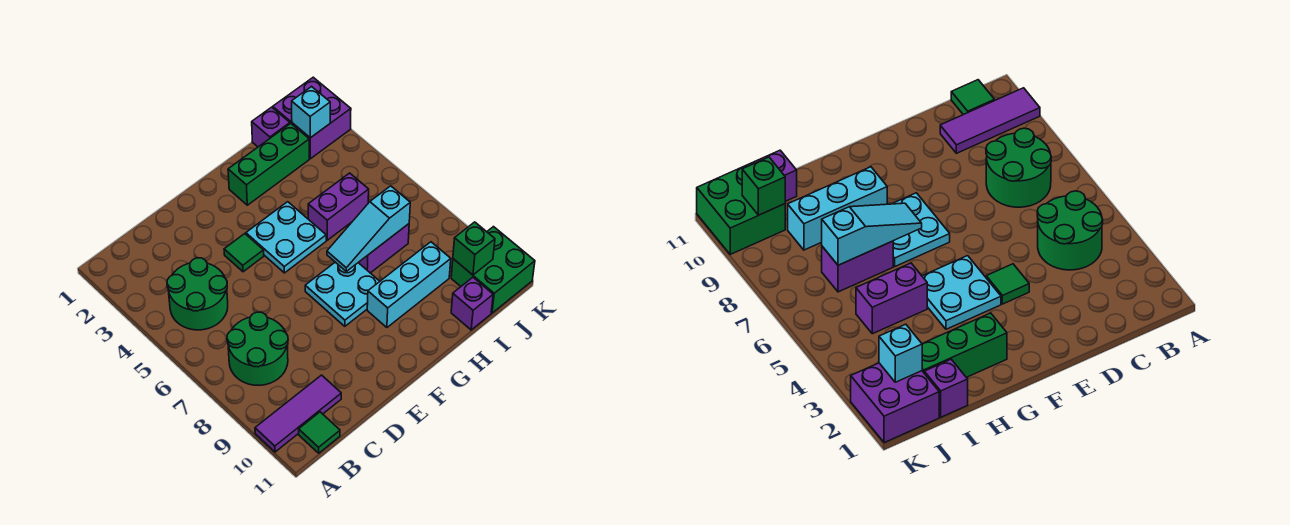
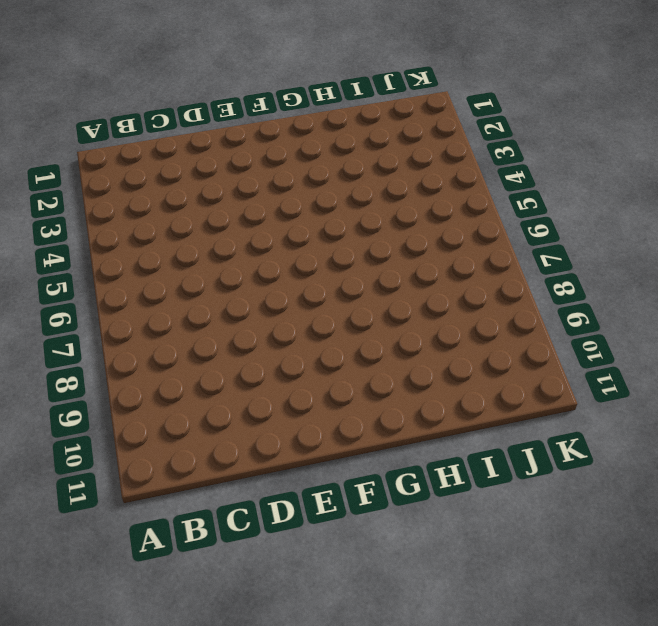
none -> purple tile A10:C10 level 1
none -> green round brick B4:C5 level 1
none -> green round brick B7:C8 level 1

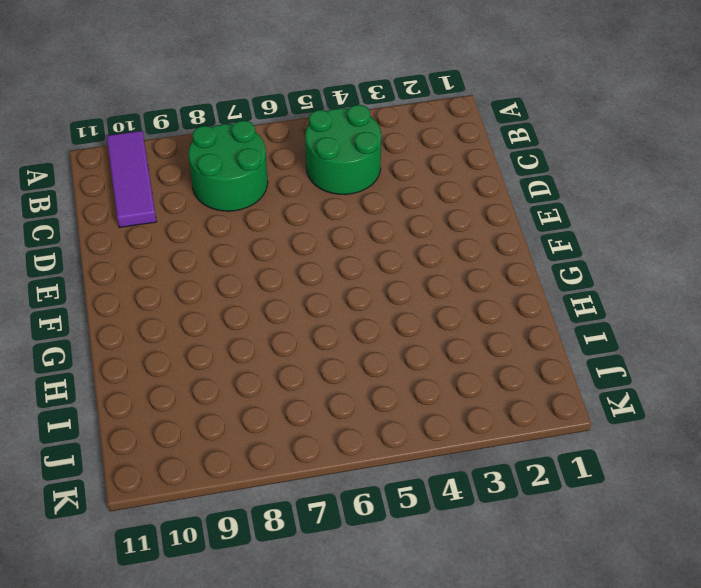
none -> green tile B11 level 1
none -> green tile E4 level 1
none -> cyan plate F4:G5 level 1

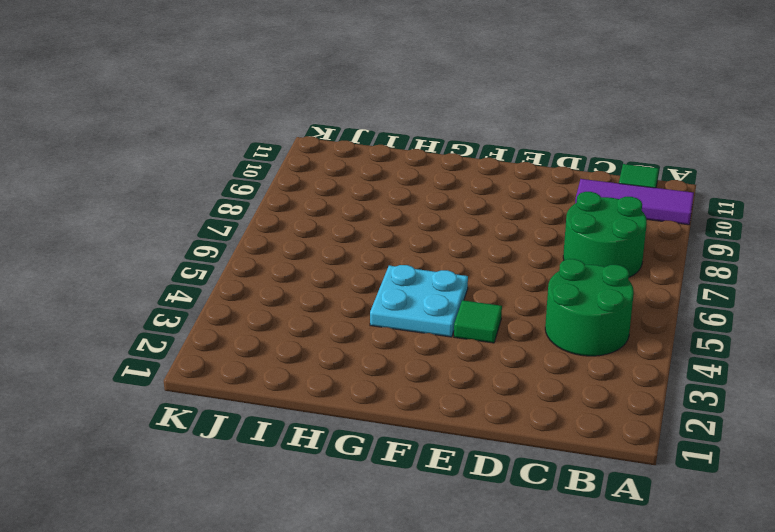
none -> cyan plate F7:G8 level 1
none -> green brick G2:I2 level 1
none -> cyan brick G9:I9 level 1

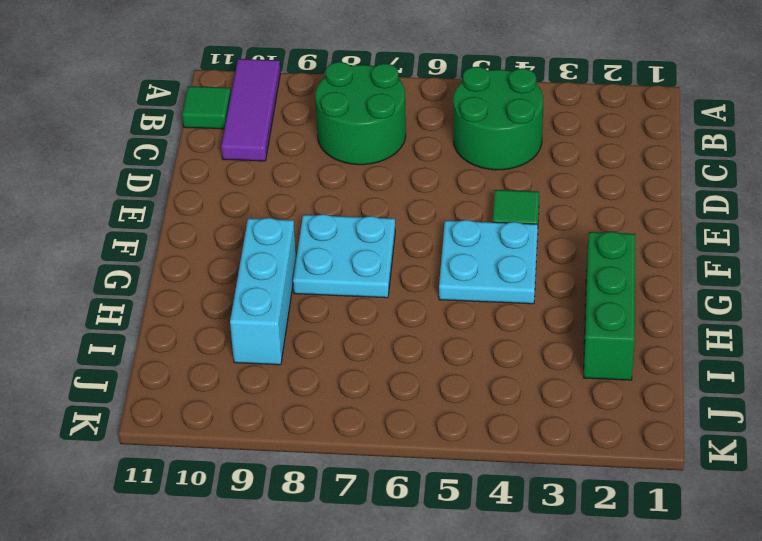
none -> purple brick H5:I5 level 1
none -> purple brick H7:I7 level 1
none -> purple brick I1 level 1

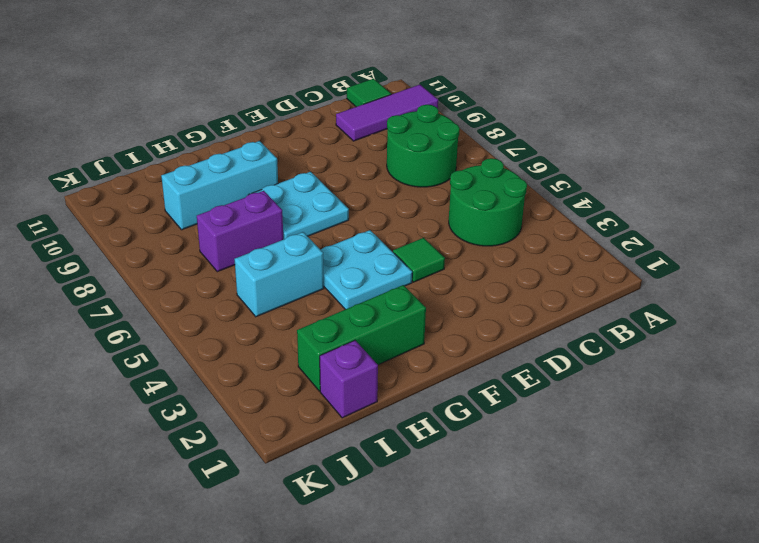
cyan brick H5:I5 level 1 -> purple brick H5:I5 level 1
none -> purple brick I11 level 1
none -> purple brick J1:K2 level 1
none -> green brick J10:K11 level 1

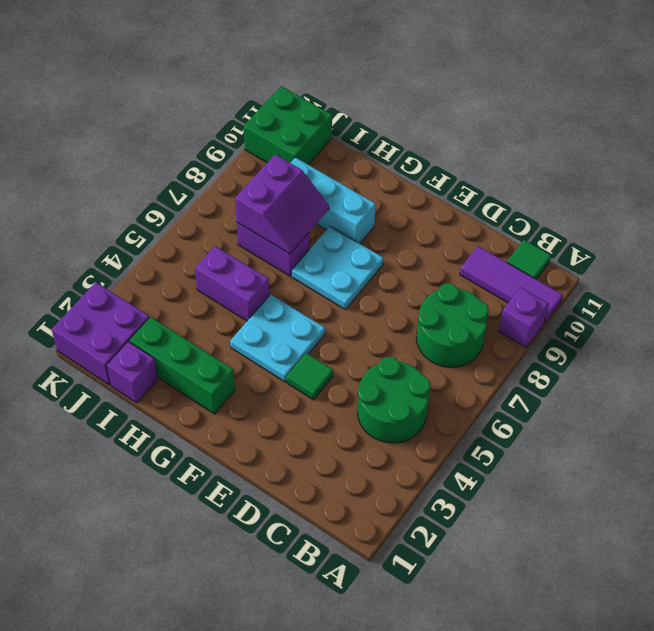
purple brick A9 level 1 -> purple brick I11 level 1
purple slope H7:I8 level 2 top I -> cyan slope G7:I7 level 2 top I
none -> cyan brick J2 level 2
none -> green brick J10 level 2

